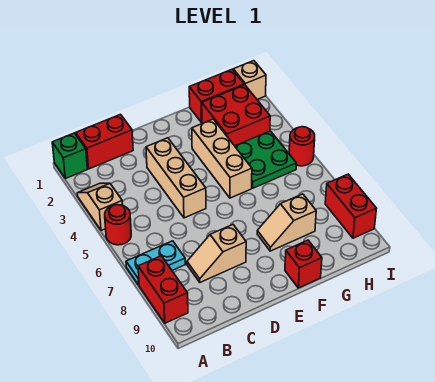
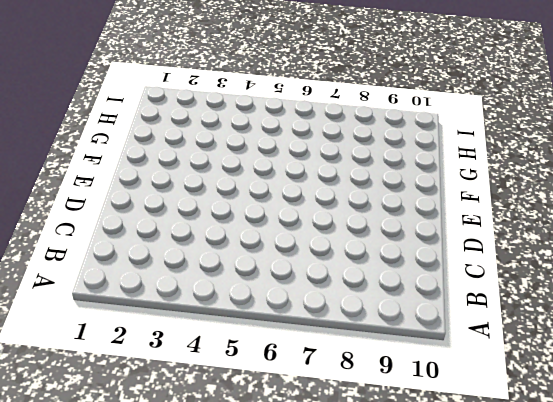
none -> green brick A1 level 1
none -> tan slope A3:A4 level 1 top 4
none -> red round brick A5 level 1

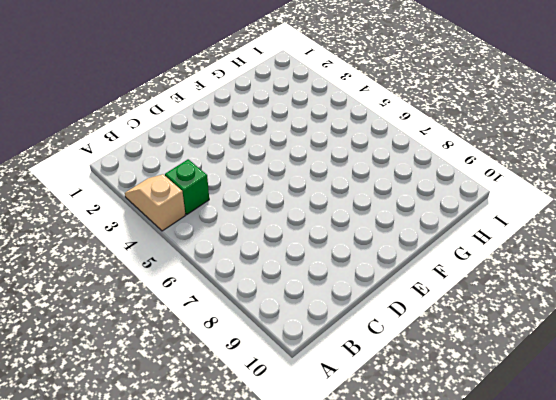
green brick B4 level 1 -> green brick A1 level 1
none -> red round brick A5 level 1
none -> cyan plate A7:B7 level 1
none -> red brick A8:A9 level 1

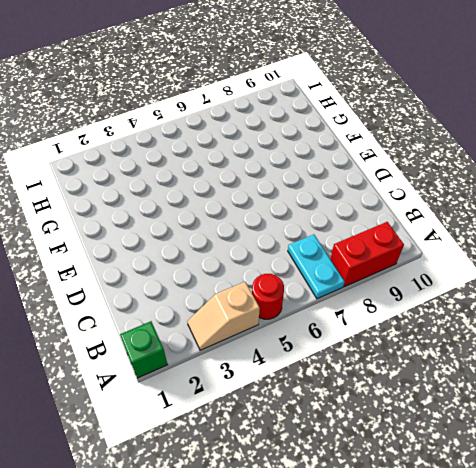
none -> red brick B1:C1 level 1
none -> tan slope C8:D8 level 1 top D
none -> tan brick D3:D5 level 1

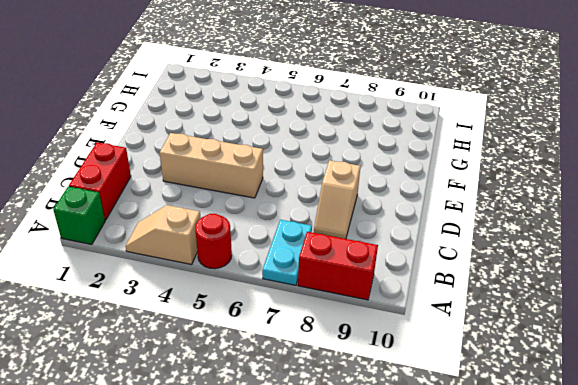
none -> tan brick F3:F5 level 1
none -> tan slope F8:G8 level 1 top G
none -> red brick F10 level 1

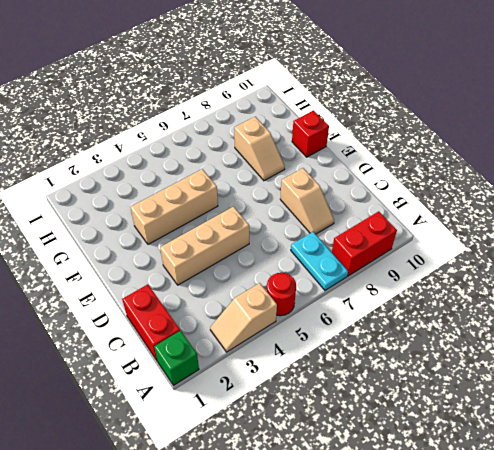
none -> red brick G1:H1 level 1
none -> red brick G2:H3 level 1
none -> green plate G4:H5 level 1

